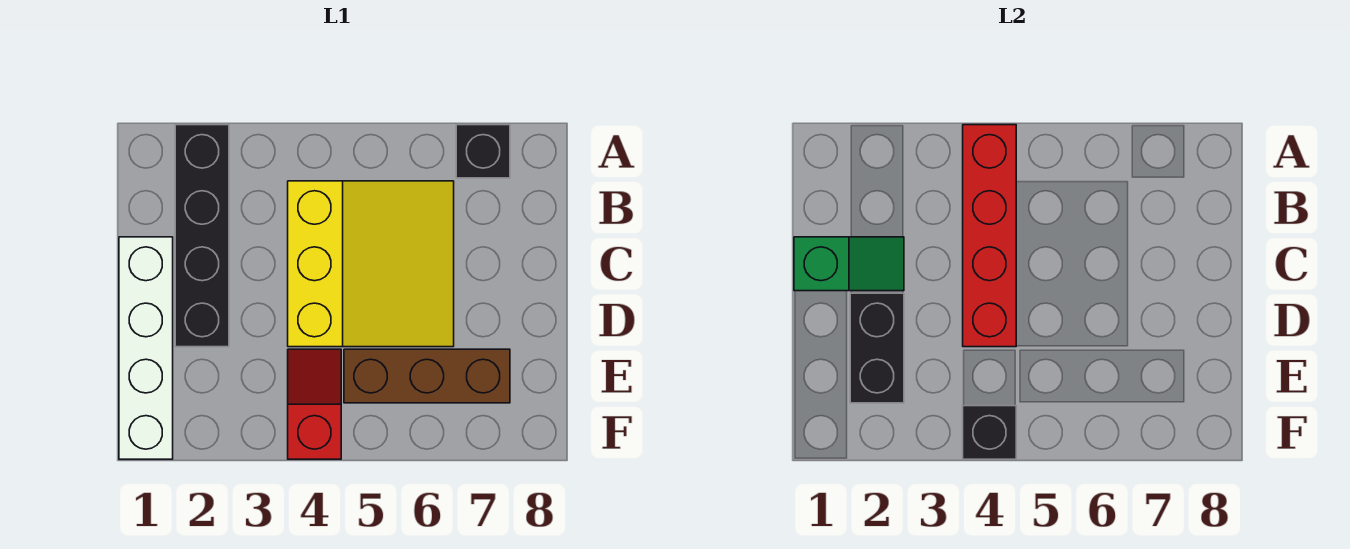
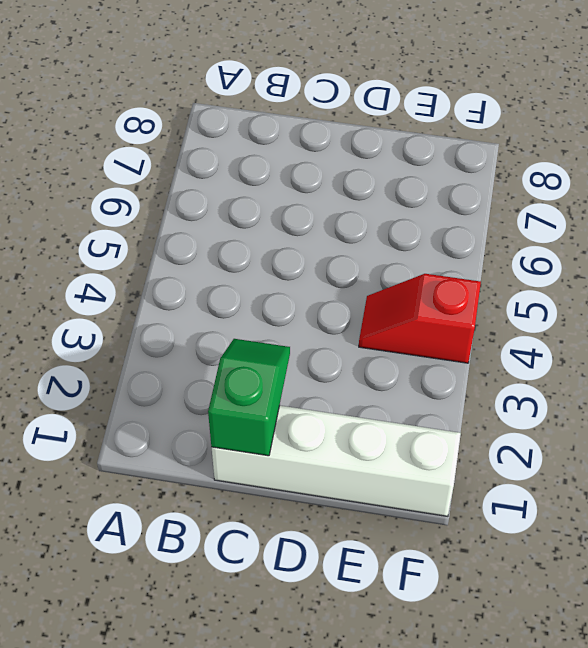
none -> black brick A2:D2 level 1
none -> black brick A7 level 1

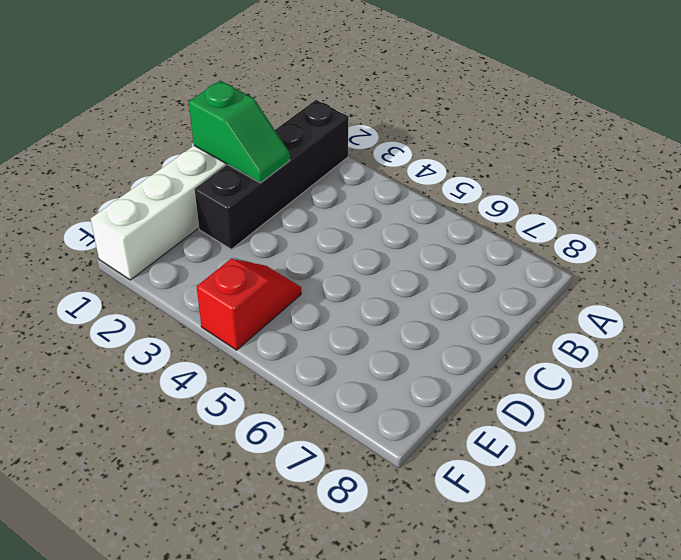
none -> black brick A7 level 1
none -> yellow slope B4:D6 level 1 top 4

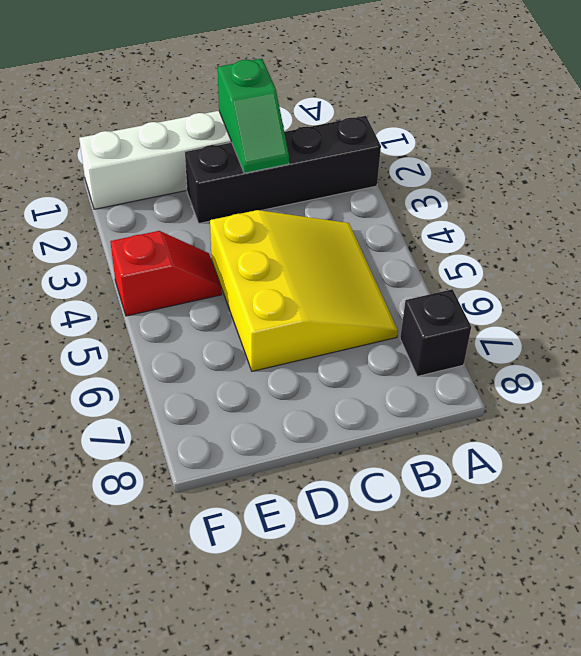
yellow slope B4:D6 level 1 top D -> yellow slope B4:D6 level 1 top 4
none -> brown brick E5:E7 level 1
none -> red brick A4:D4 level 2

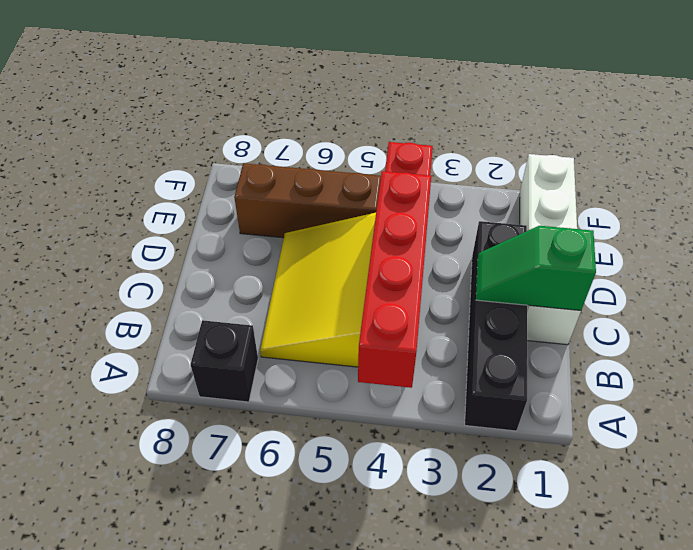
none -> black brick D2:E2 level 2
none -> black brick F4 level 2

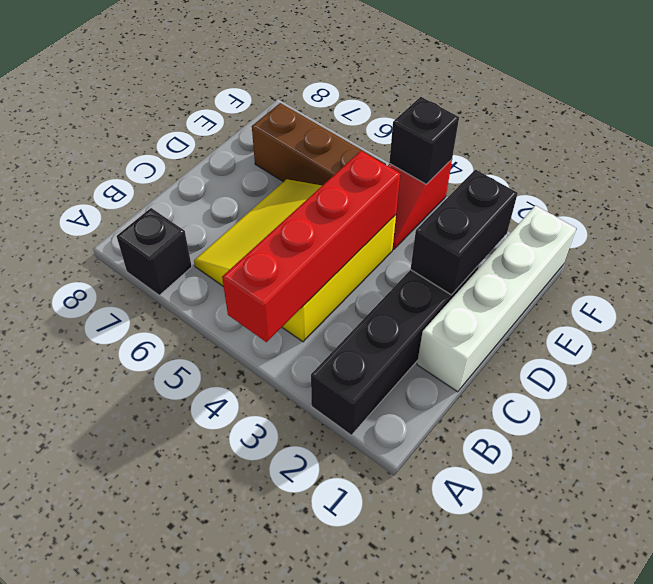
none -> green slope C1:C2 level 2 top 1

